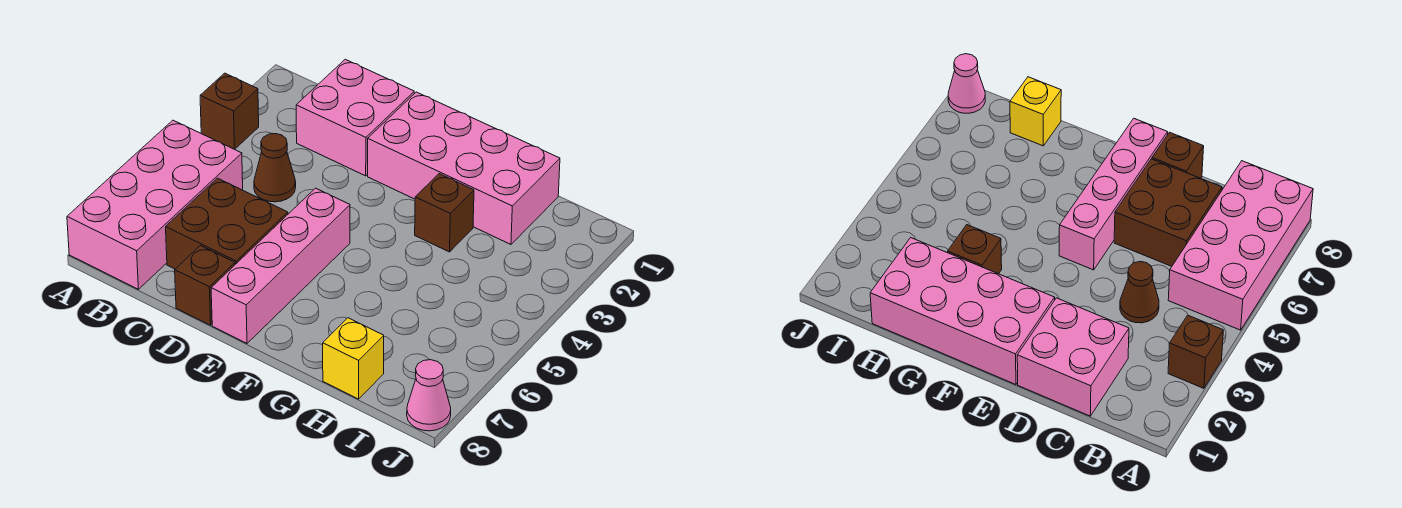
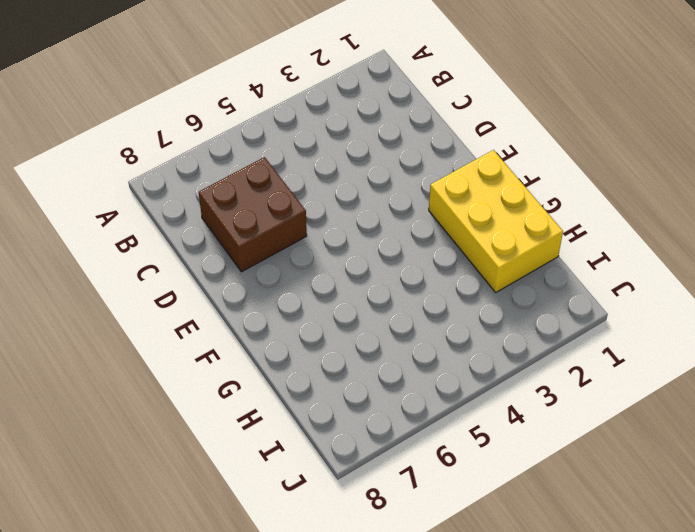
yellow brick F1:H2 level 1 -> pink brick E1:H2 level 1
none -> brown brick A3 level 1
none -> pink brick A5:B8 level 1

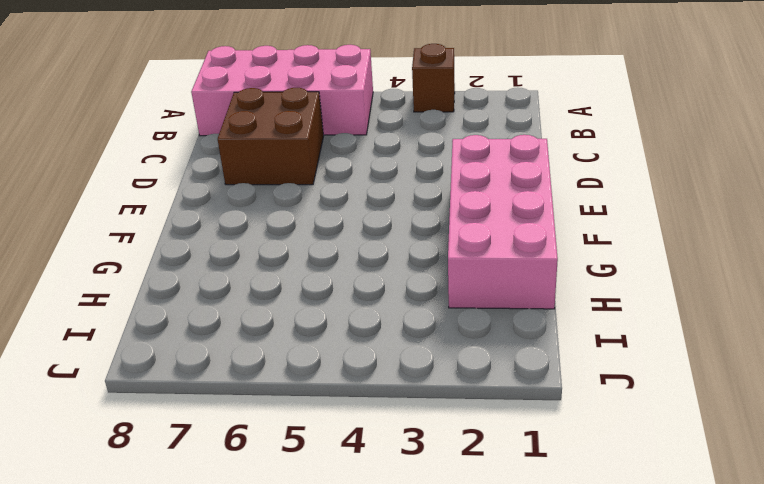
none -> pink brick C1:D2 level 1
none -> brown cone C4 level 1

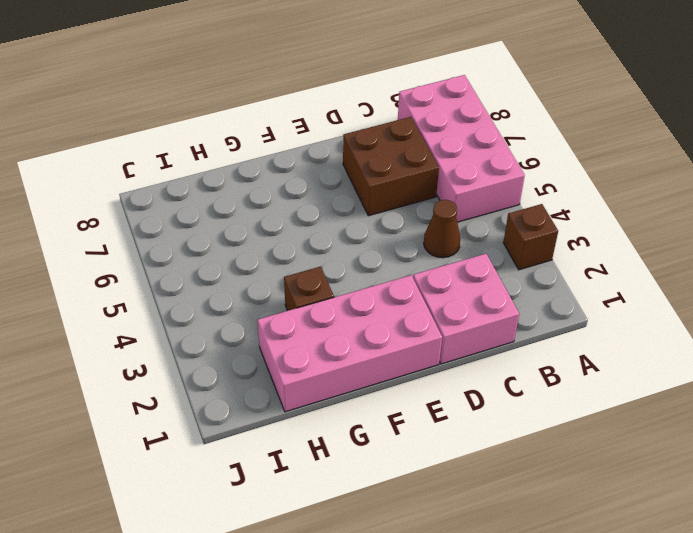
none -> brown brick D8 level 1
none -> pink brick E5:E8 level 1

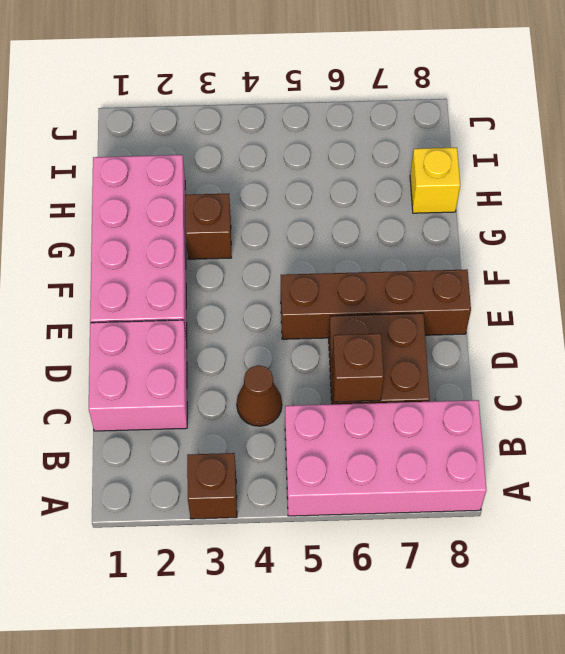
brown brick C6 level 2 -> brown brick D8 level 1
brown brick E5:E8 level 1 -> pink brick E5:E8 level 1
none -> pink cone J8 level 1

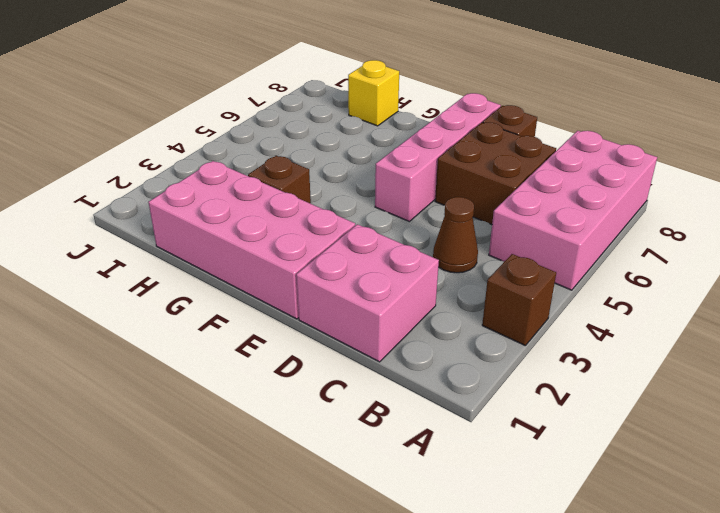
none -> pink cone J8 level 1

